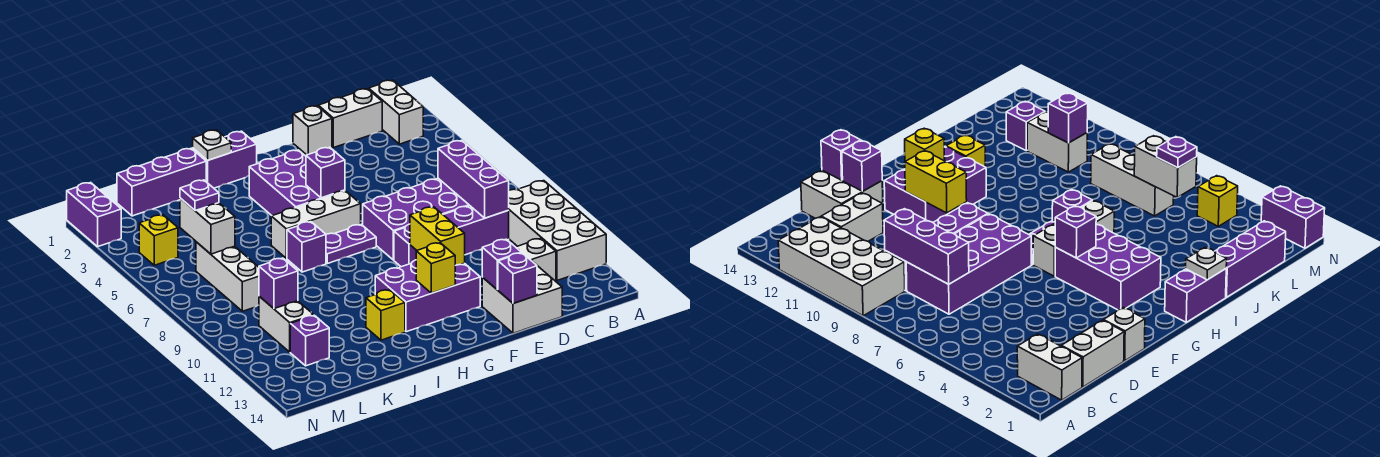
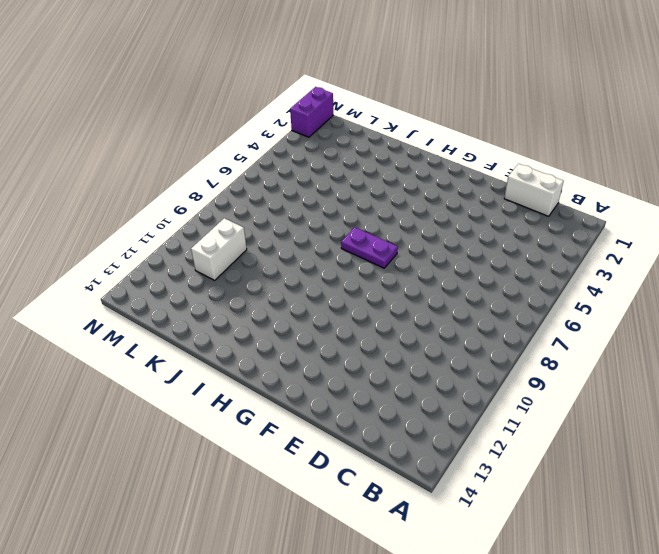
none -> white brick A9:B12 level 1
none -> white brick B1:B2 level 1
none -> purple brick C7:F8 level 1
none -> purple brick C9:F9 level 1

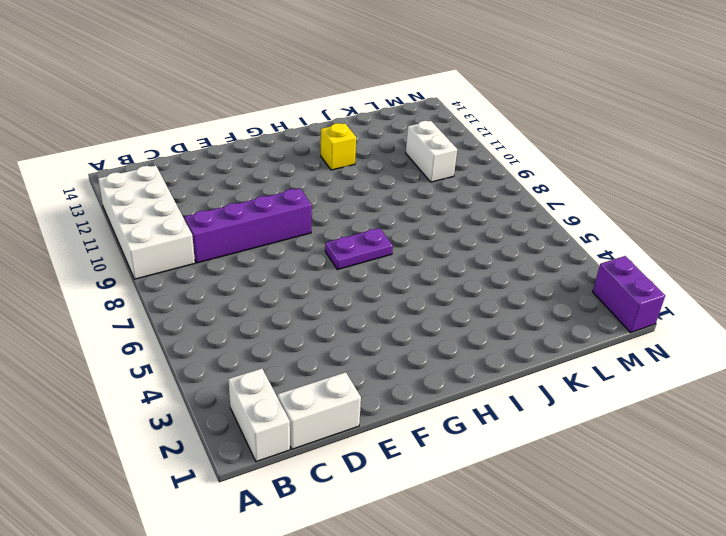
none -> purple brick C7:F8 level 1
none -> white brick C12:D12 level 1
none -> white brick D13:E14 level 1
none -> white brick E1 level 1

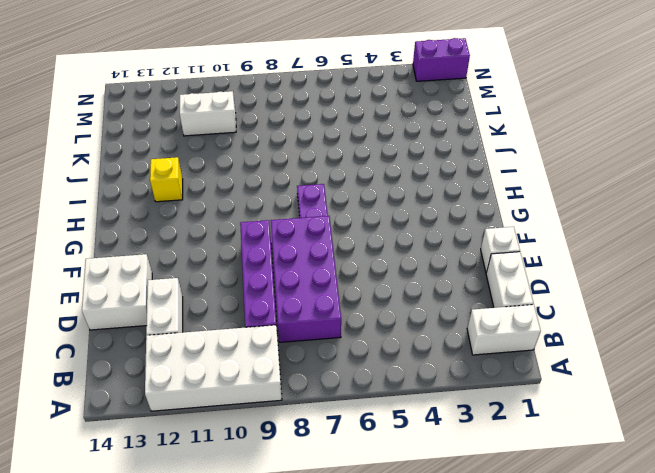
none -> purple brick F11:H12 level 1
none -> purple brick G3:H5 level 1
none -> white brick G6:I6 level 1
none -> purple brick H1:I1 level 1

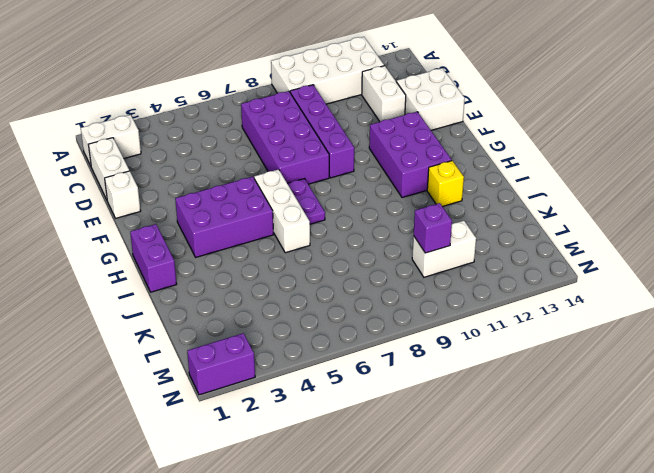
none -> purple brick I7 level 1
none -> purple brick J1:L1 level 1
none -> white brick L6:L8 level 1
none -> purple brick L12 level 1

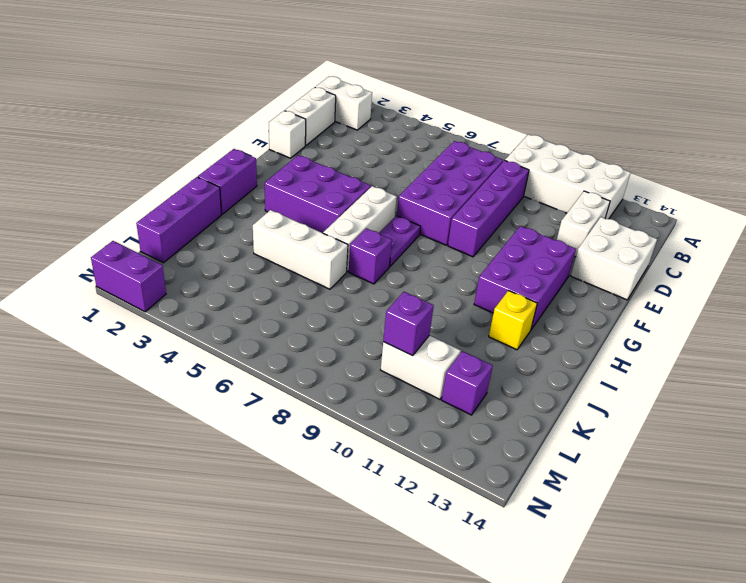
white brick J4:J6 level 1 -> white brick L6:L8 level 1
none -> yellow brick M4 level 1
none -> purple brick C7:C9 level 2
none -> purple brick E13 level 2
none -> purple brick E14 level 2

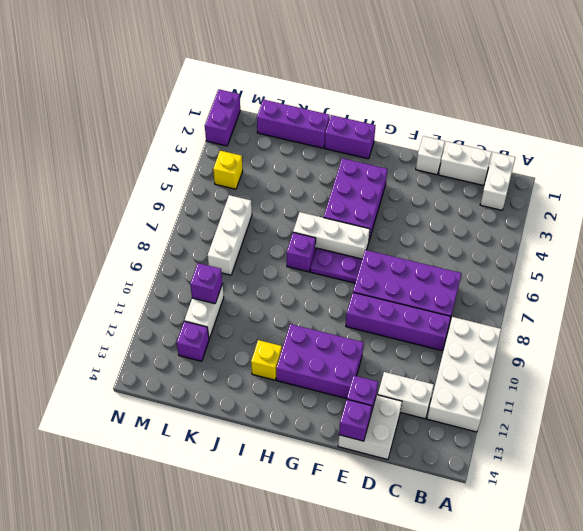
none -> purple brick C7:C9 level 2
none -> yellow brick F10:F11 level 2
none -> purple brick G5 level 2
none -> yellow brick G12 level 2

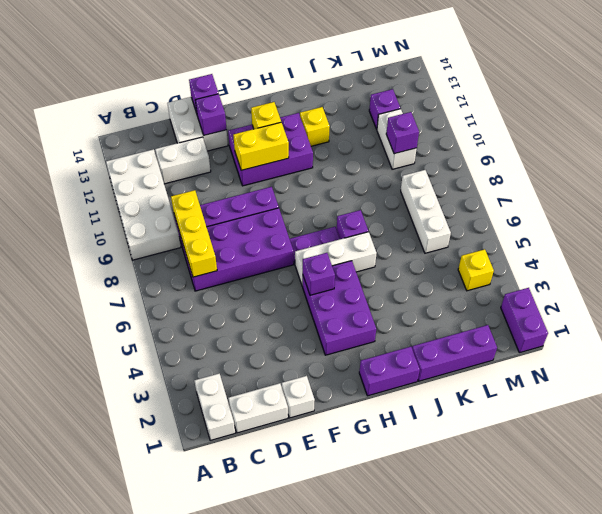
yellow brick C7:C9 level 2 -> purple brick C7:C9 level 2
yellow brick F11:G11 level 2 -> yellow brick F10:F11 level 2
none -> white plate I1 level 2
none -> white brick L5:L6 level 2
none -> purple plate L5 level 3

